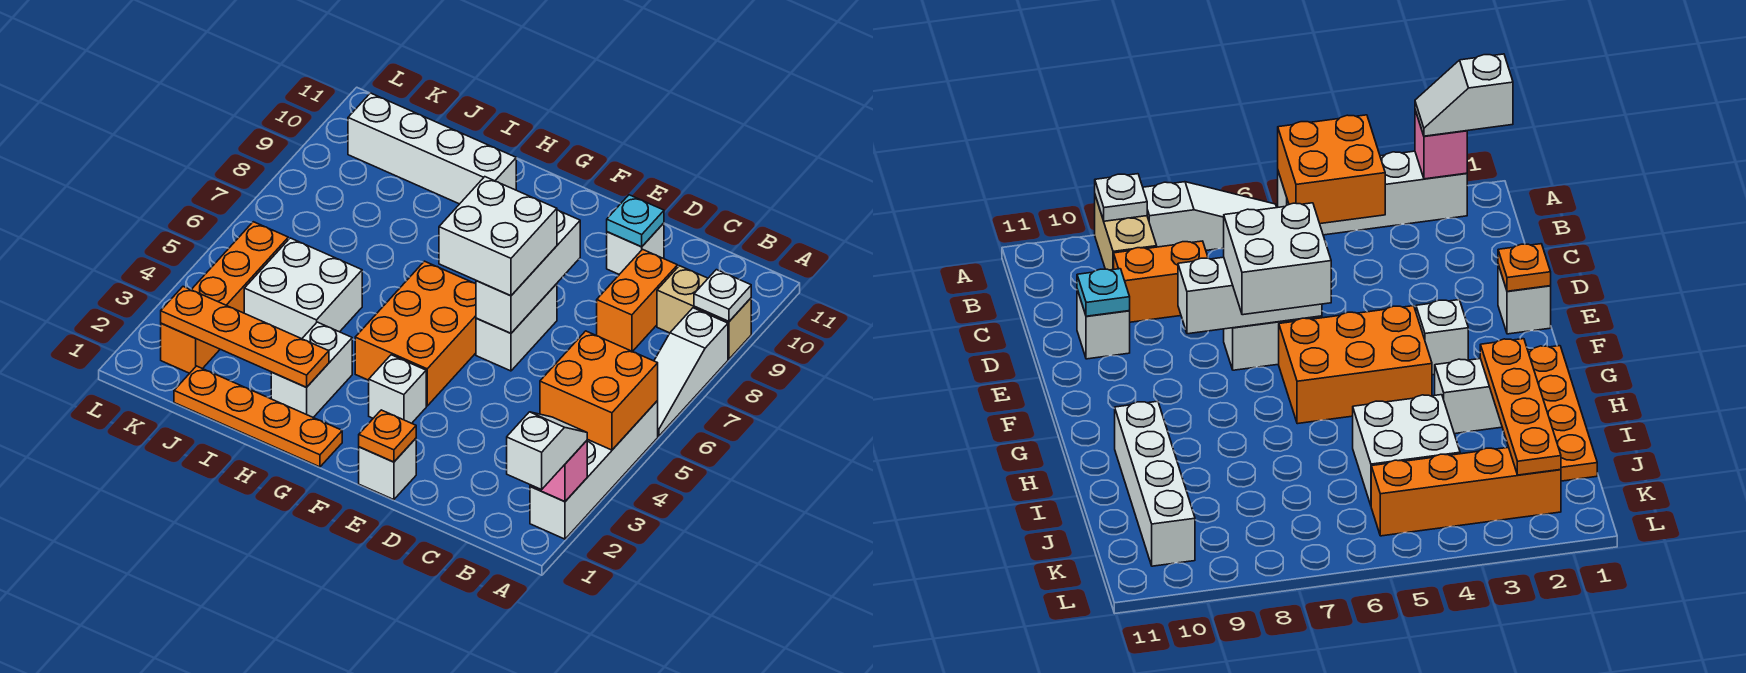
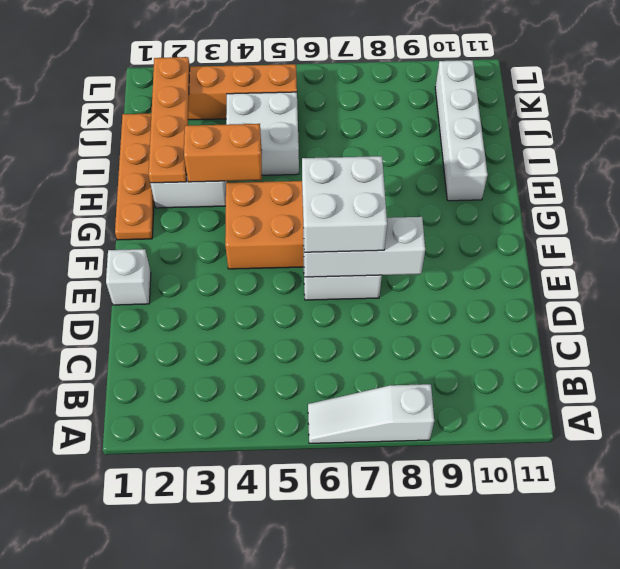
orange brick H3:H4 level 2 -> orange brick C8:C9 level 1
none -> white brick A2:A5 level 1
none -> tan brick A9:B9 level 1
none -> white brick D10 level 1

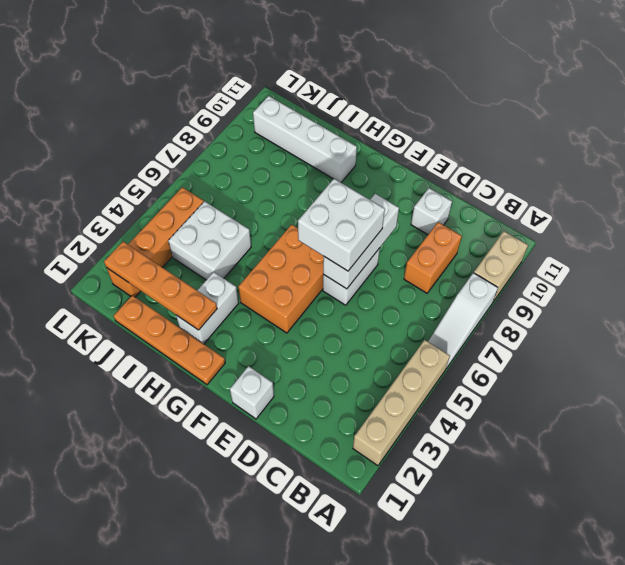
tan brick A2:A5 level 1 -> white brick A2:A5 level 1
tan brick A9:A10 level 1 -> tan brick A9:B9 level 1
none -> white brick F3 level 1
none -> pink brick A2 level 2
none -> orange brick A4:B5 level 2

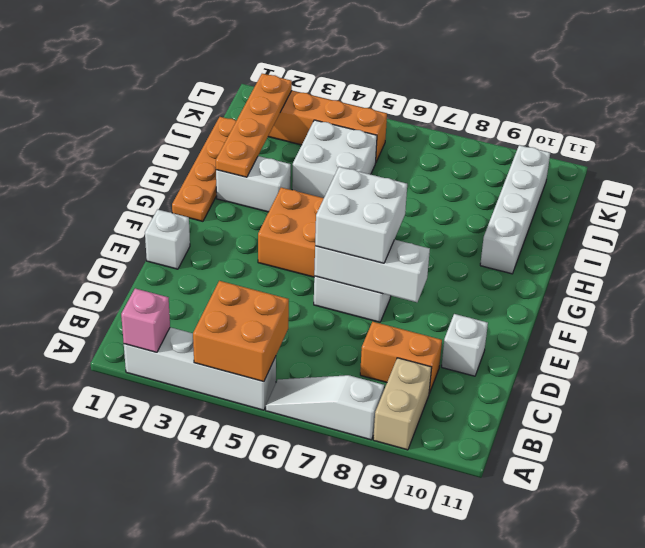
none -> white brick F3 level 1
none -> white plate A9 level 2
none -> cyan plate D10 level 2

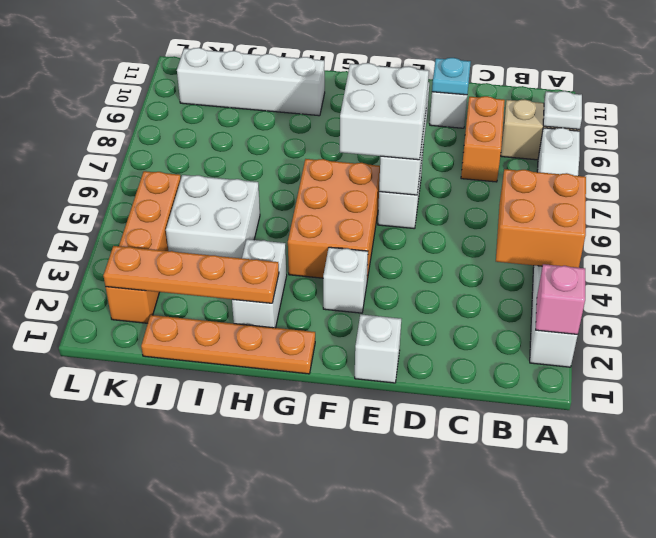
none -> orange plate E1 level 2
none -> white slope A1:A2 level 3 top 1

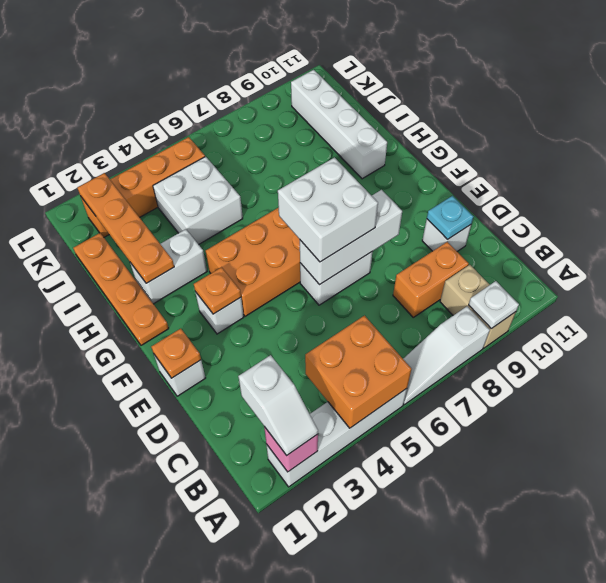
white slope A2:B2 level 3 top B -> white slope A1:A2 level 3 top 1
orange plate F3 level 2 -> none

